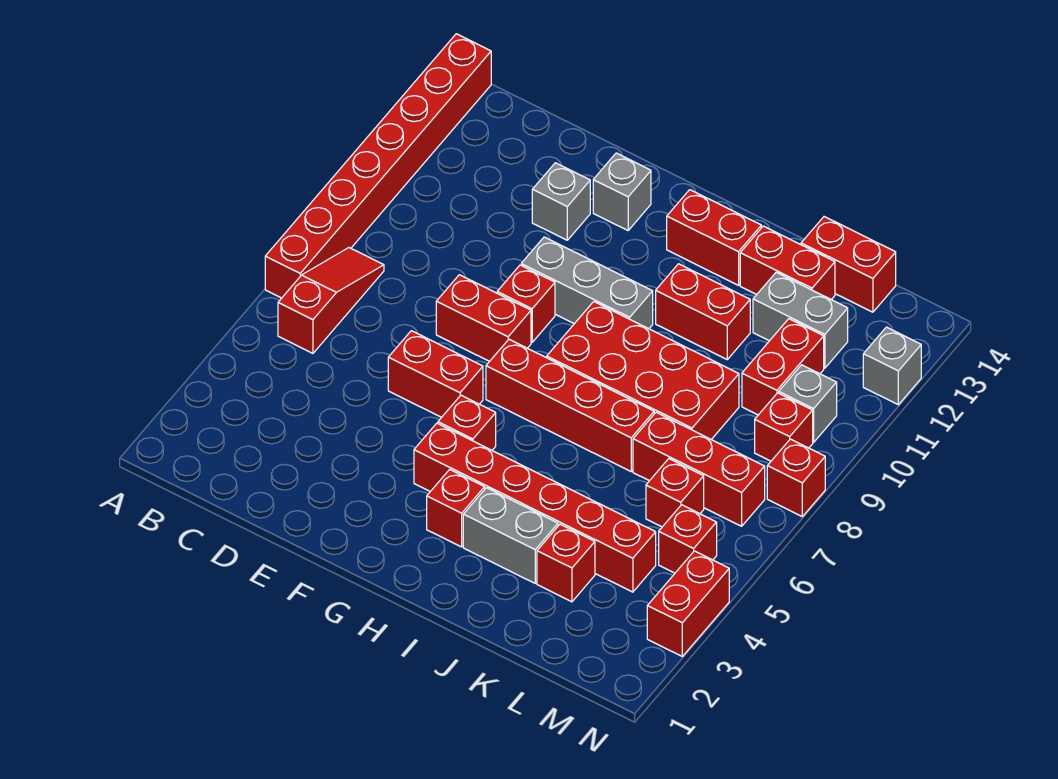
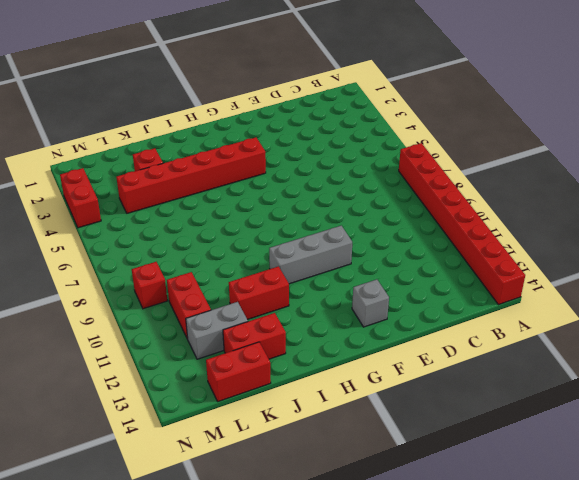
none -> red slope B6:B8 level 1 top 6
none -> red brick E6:F6 level 1
none -> red brick E8:F8 level 1

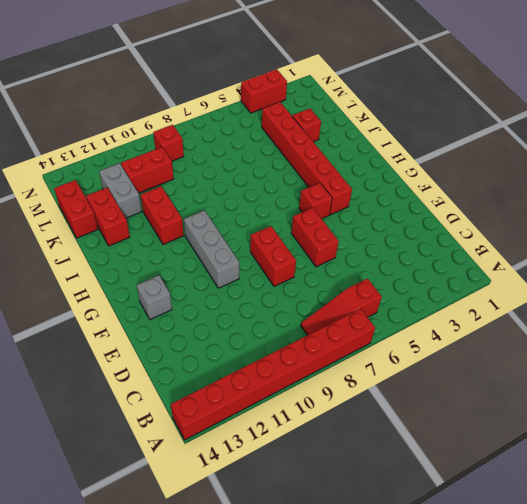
none -> grey brick E12 level 1
none -> red brick F9 level 1
none -> red brick G7:J7 level 1

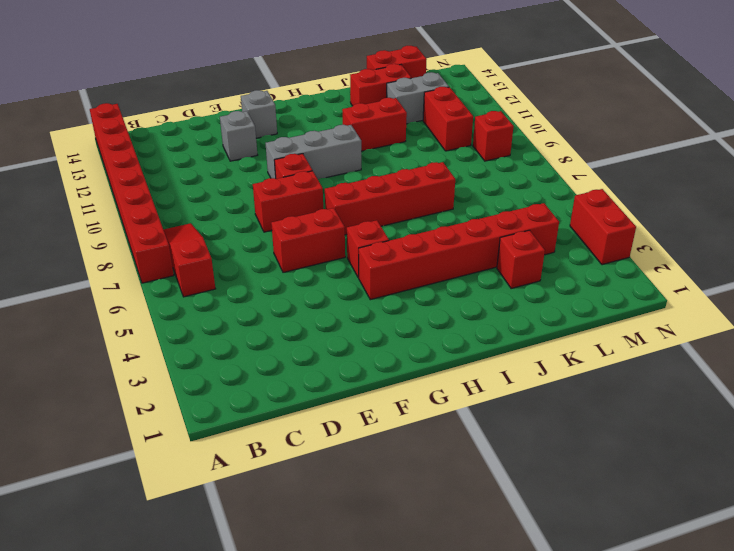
none -> red brick H3 level 1
none -> red brick H8:K9 level 1
none -> red brick H13:I13 level 1

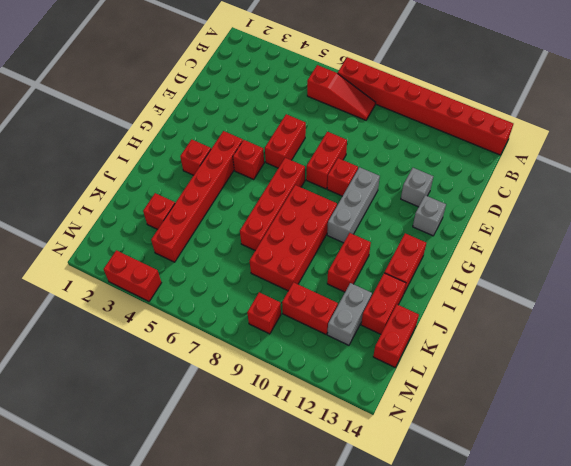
none -> grey brick I3:J3 level 1
none -> red brick K7:M7 level 1
none -> red brick L6 level 1

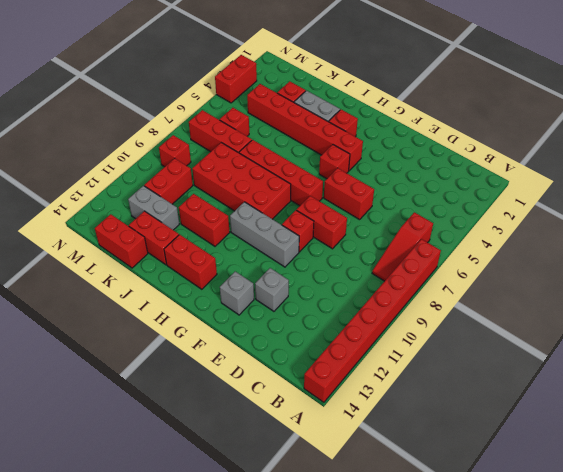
none -> red brick M5 level 1
none -> grey brick M10 level 1
none -> red brick N8 level 1

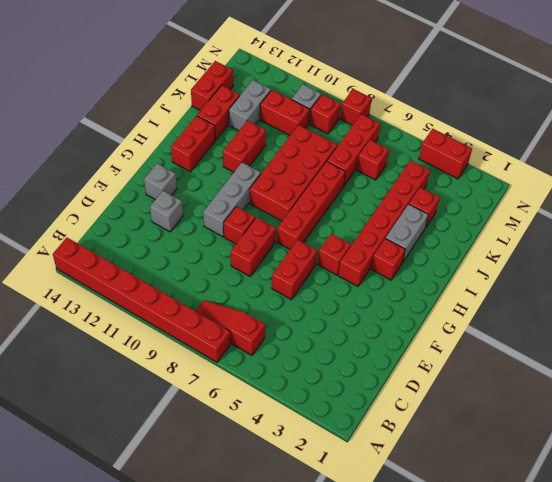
none -> red brick M5 level 1
none -> grey brick N12 level 1

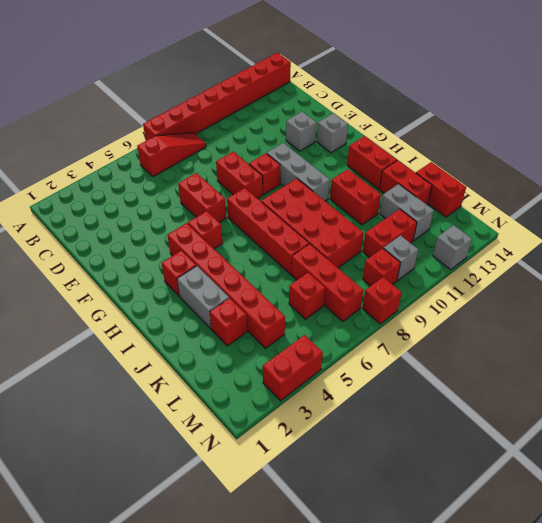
none -> red brick M5 level 1

